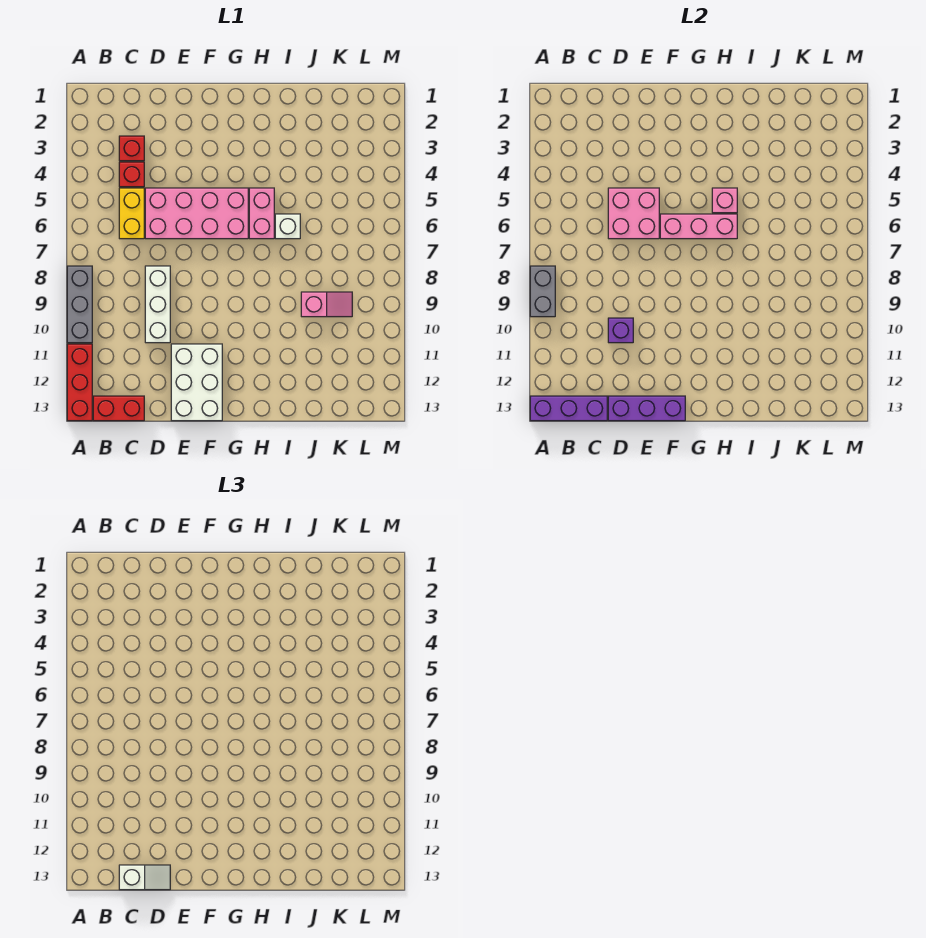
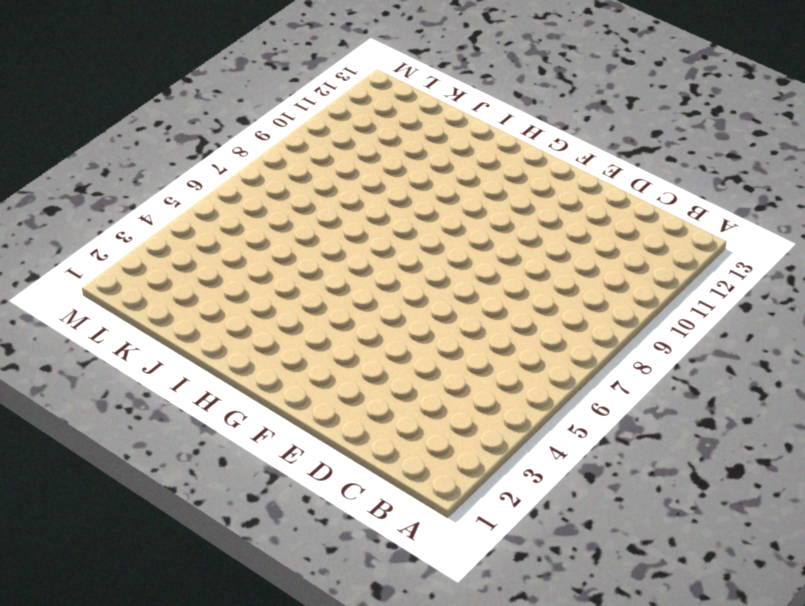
none -> grey brick A8:A10 level 1
none -> red brick A11:A13 level 1
none -> red brick B13:C13 level 1

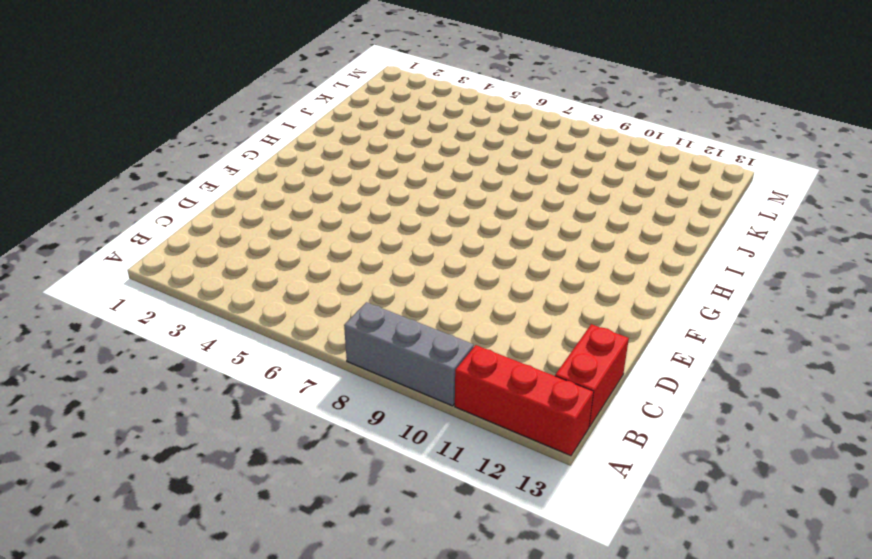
none -> red brick C3 level 1
none -> red brick C4 level 1
none -> yellow brick C5:C6 level 1

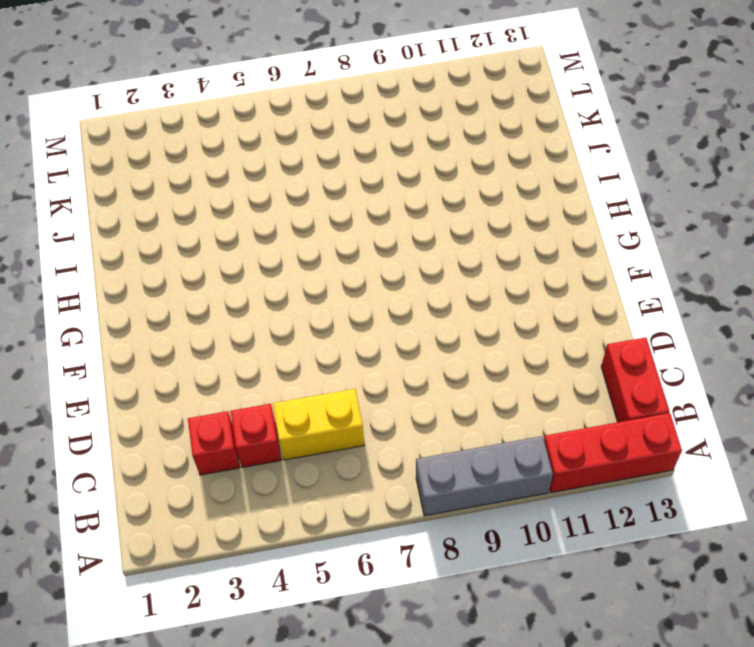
none -> pink brick D5:G6 level 1
none -> white brick D8:D10 level 1
none -> white brick E11:F13 level 1

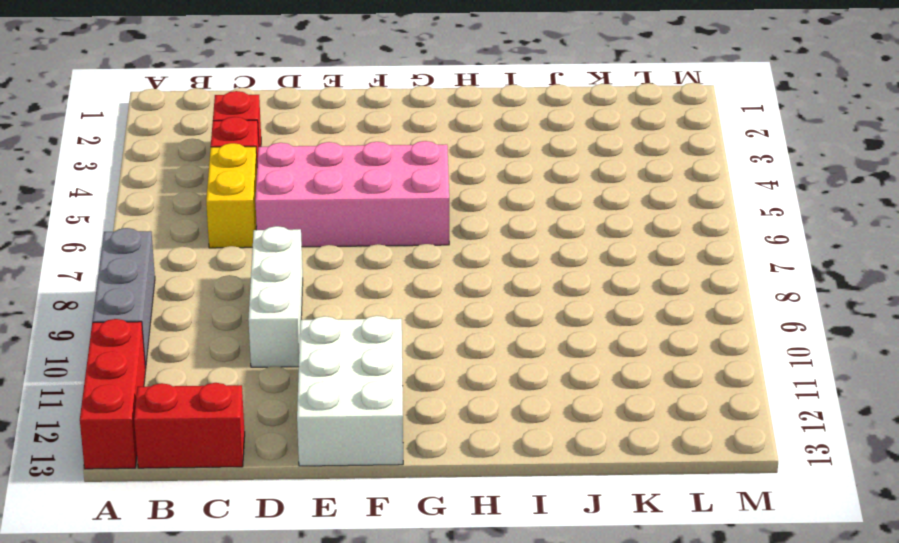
none -> pink brick H5:H6 level 1
none -> white brick I6 level 1
none -> pink slope J9:K9 level 1 top J

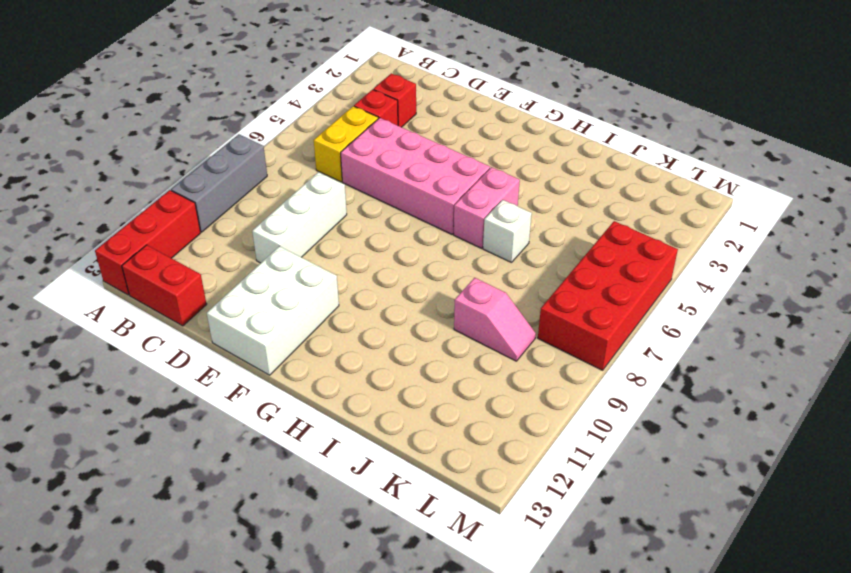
red brick L5:M8 level 1 -> none
none -> grey brick A8:A9 level 2
none -> purple brick A13:C13 level 2
none -> pink brick D5:E6 level 2

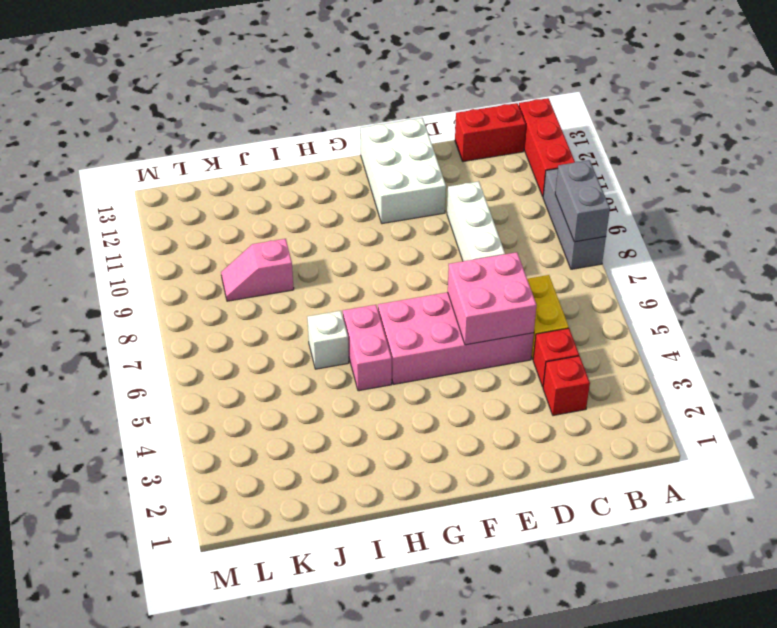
none -> purple brick A13:C13 level 2
none -> purple brick D10 level 2
none -> purple brick D13:F13 level 2

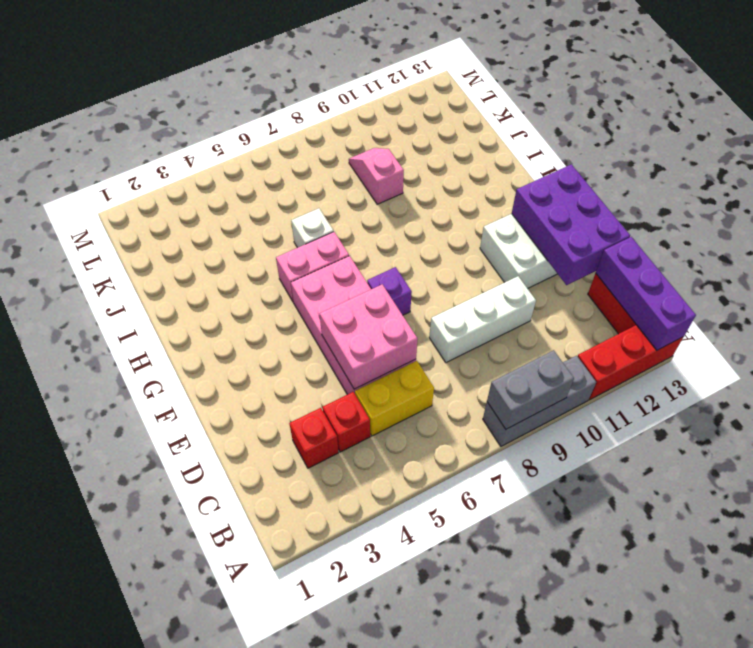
purple brick D12:F13 level 2 -> purple brick D13:F13 level 2
purple brick F7 level 1 -> purple brick D10 level 2
none -> pink brick F6:H6 level 2
none -> pink brick H5 level 2
none -> white slope C13:D13 level 3 top C

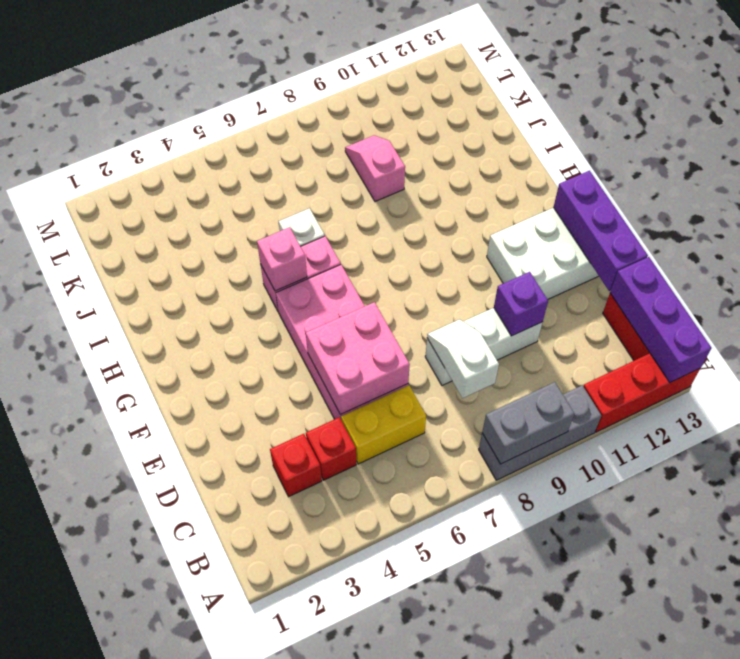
white slope C8:D8 level 2 top C -> white slope C13:D13 level 3 top C
none -> pink brick F6:H6 level 2

